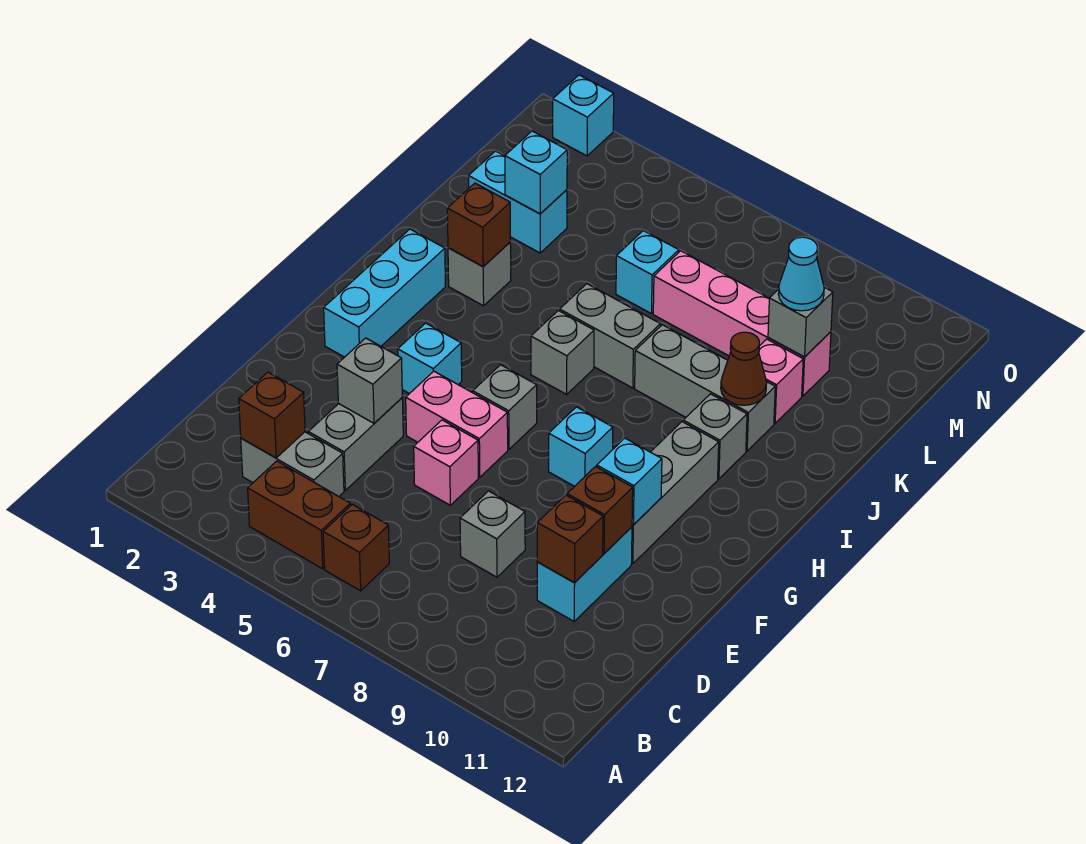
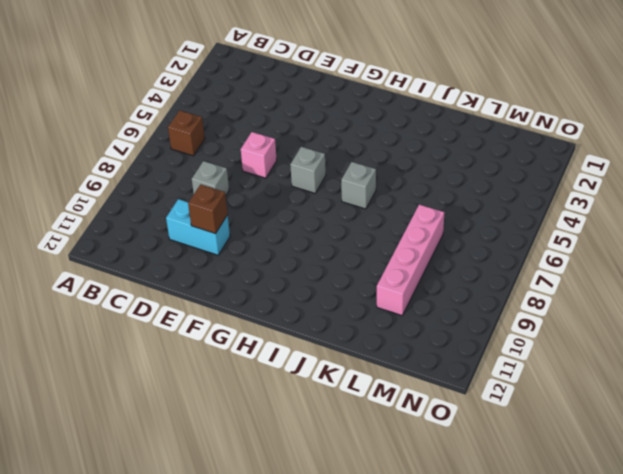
none -> brown brick B4:B5 level 1
none -> grey brick C3:C4 level 1
none -> grey brick D4:E4 level 1
none -> pink brick F5:F6 level 1

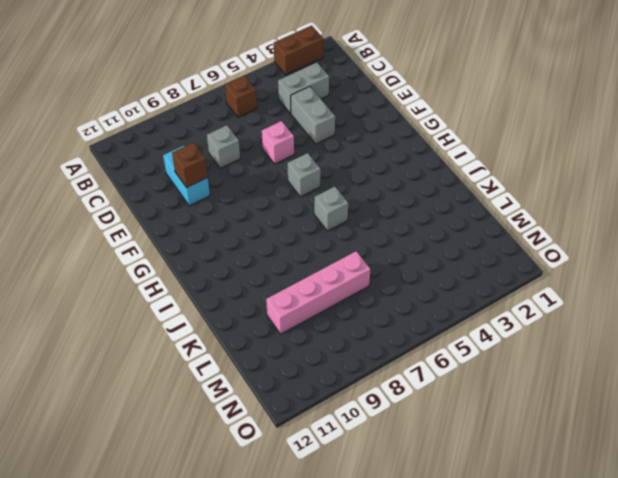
brown brick A2:A3 level 1 -> brown brick B4:B5 level 1
none -> pink brick F5:F6 level 1
none -> grey brick F10:H10 level 1
none -> cyan brick G2:I2 level 1
none -> cyan brick G4 level 1

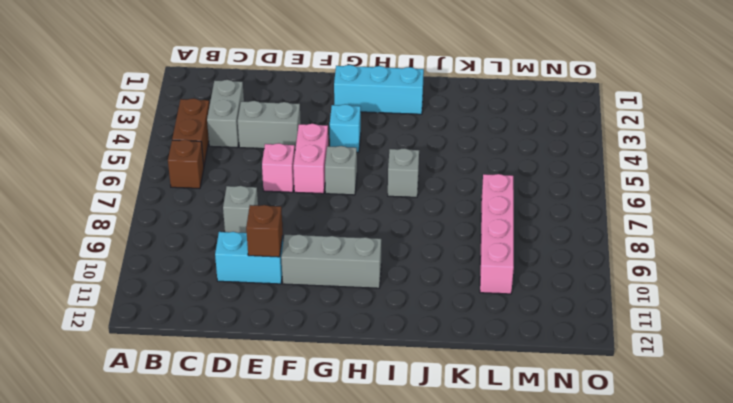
none -> cyan brick G8 level 1
none -> grey brick I10 level 1
none -> grey brick J3 level 1
none -> grey brick J6:J7 level 1

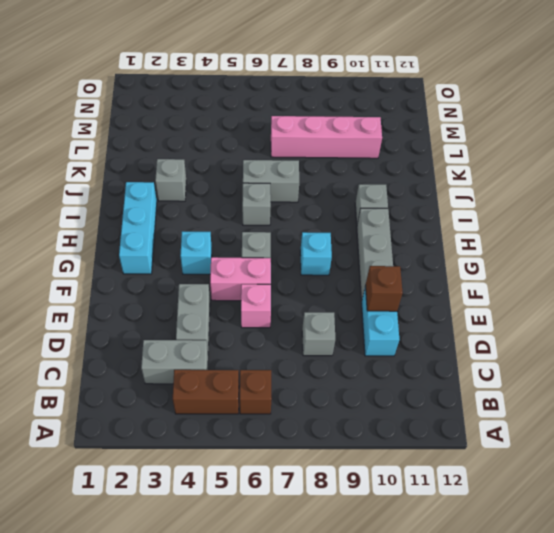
none -> grey brick J8:J10 level 1
none -> pink brick K10 level 1
none -> cyan brick L2:L3 level 1
none -> cyan brick L6 level 1

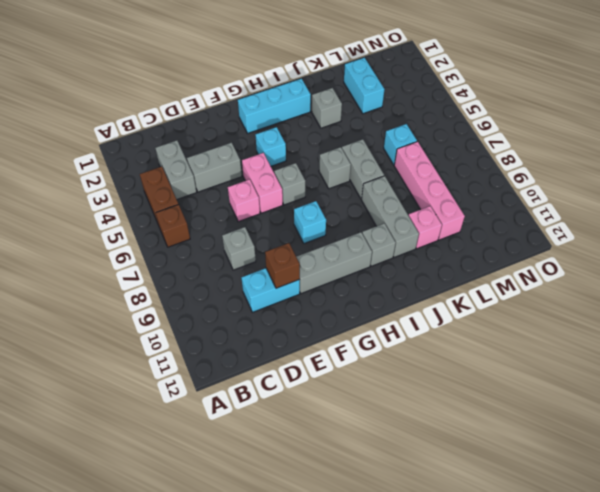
none -> cyan brick O2 level 1
none -> brown brick C3 level 2
none -> brown brick D10 level 2
none -> grey brick E4 level 2

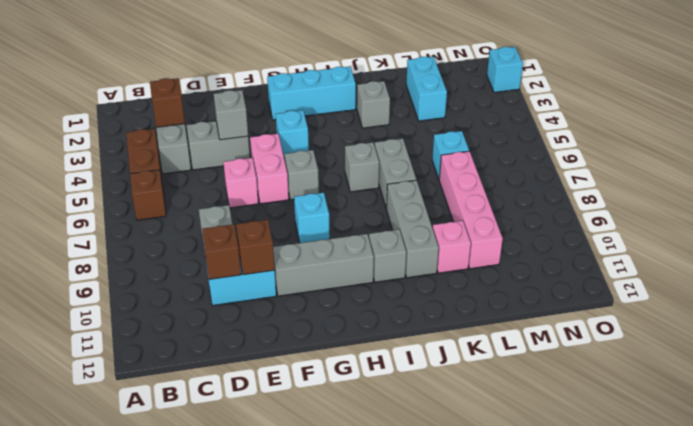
none -> cyan brick F10 level 2
none -> brown brick J3 level 2
none -> brown cone J10 level 2
none -> cyan brick L3 level 2

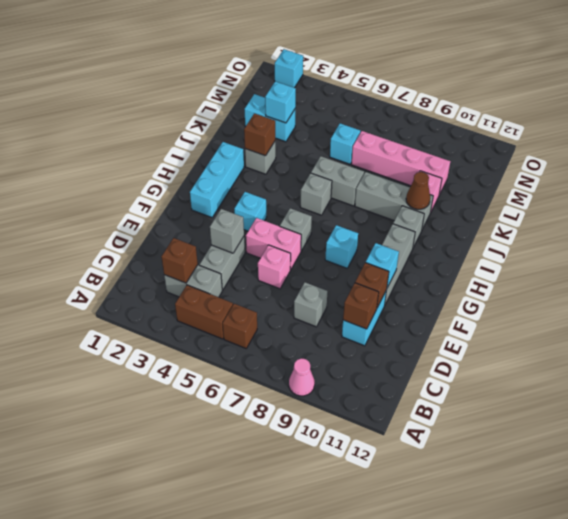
pink cone A9 level 1 -> none
none -> grey brick L10 level 2
none -> cyan cone L10 level 3

